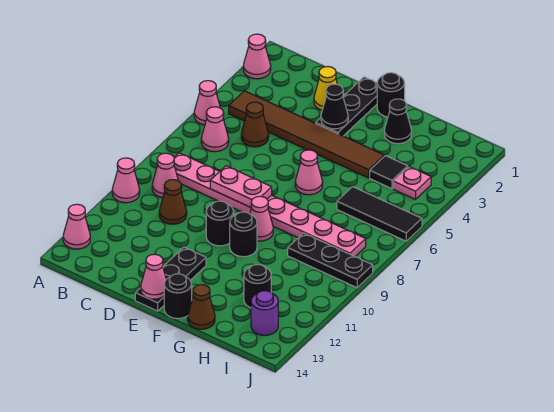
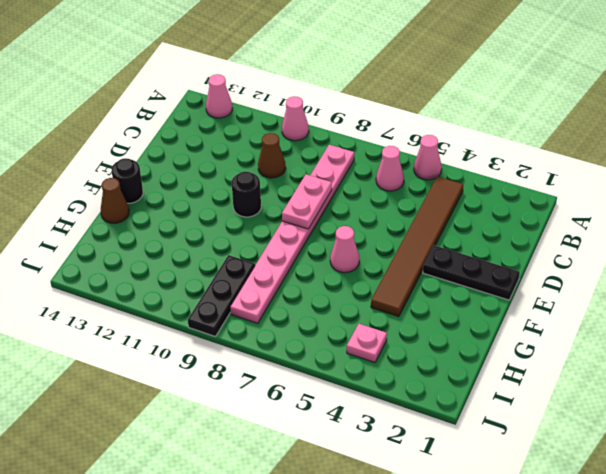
none -> pink cone A2 level 1
none -> pink cone B9 level 1
none -> brown cone C5 level 1
none -> yellow cone D2 level 1

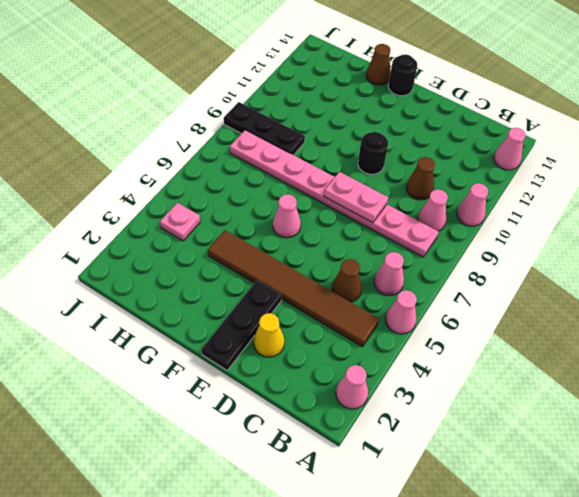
none -> black plate E12:E14 level 1
none -> black round brick F1 level 1
none -> pink cone F9 level 1
none -> black round brick F10 level 1

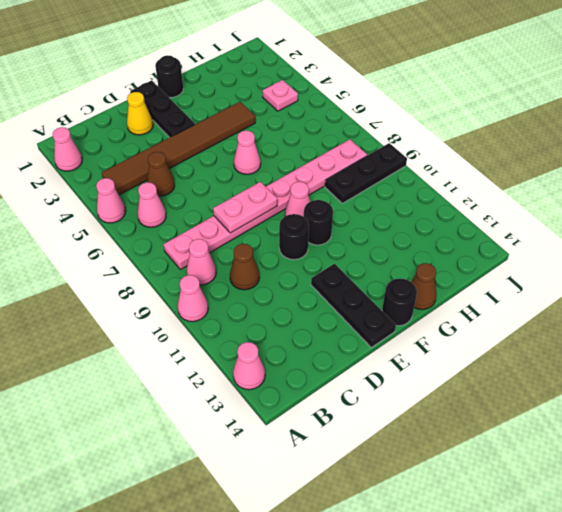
none -> black cone G2 level 1
none -> black tile H4 level 1
none -> black tile H6:J6 level 1
none -> black round brick H12 level 1

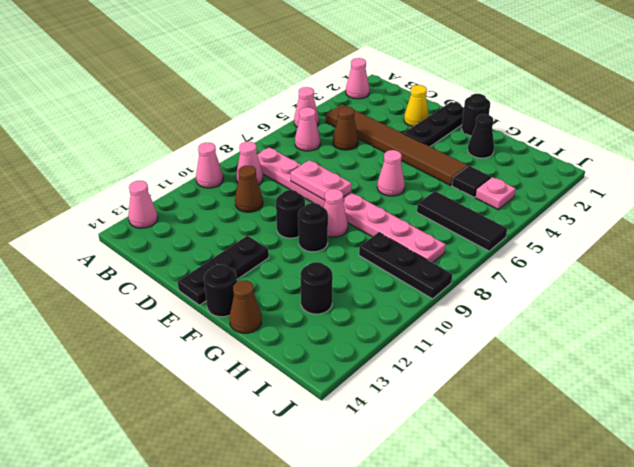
none -> purple round brick I13 level 1
none -> black cone E3 level 2
none -> pink cone E14 level 2

